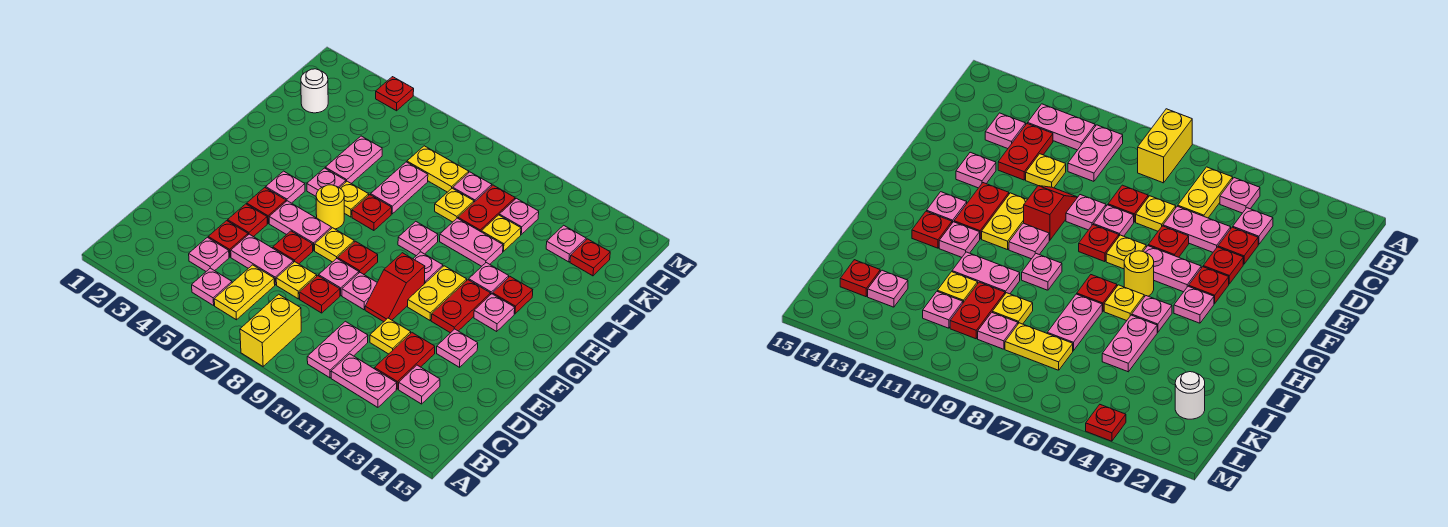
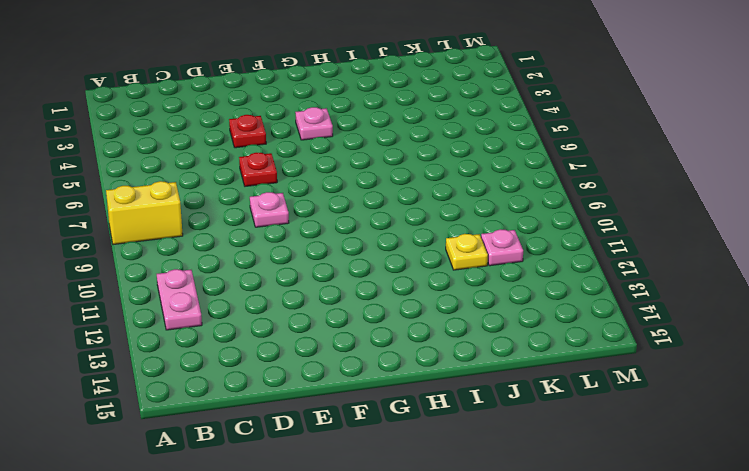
none -> pink plate B5 level 1
none -> yellow plate B6:C6 level 1
none -> pink plate B10:C10 level 1
none -> pink plate C4 level 1

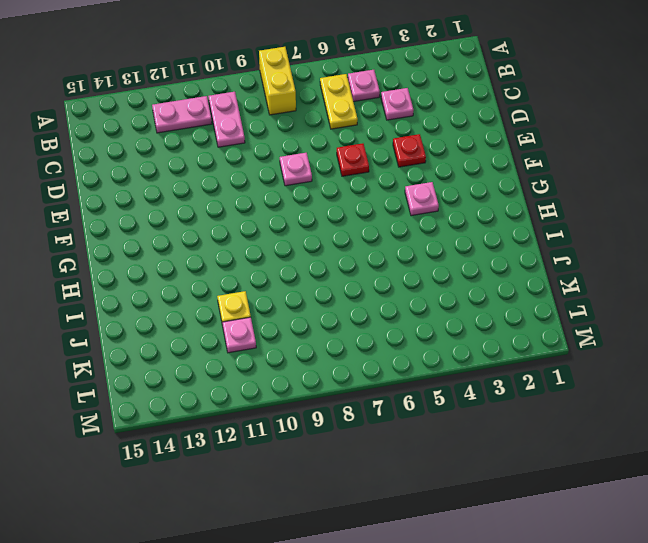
none -> red plate C12:D12 level 1
none -> pink plate C13 level 1
none -> red plate D4 level 1
none -> pink plate D5:D6 level 1

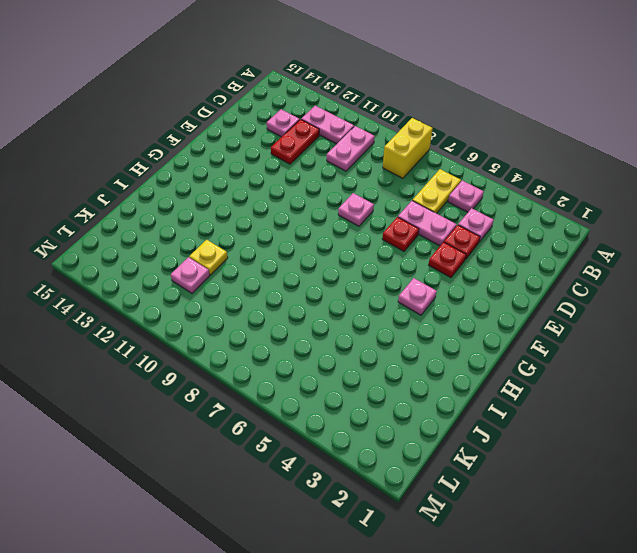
none -> yellow plate D7 level 1
none -> red plate D8 level 1
none -> yellow plate D11 level 1
none -> pink plate E9 level 1

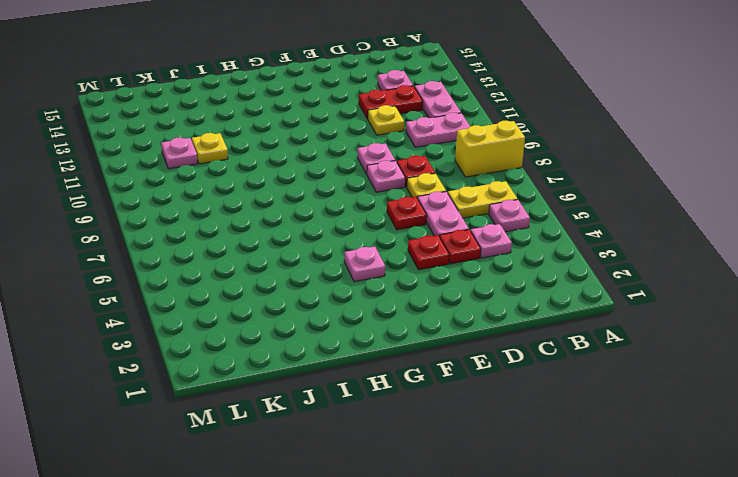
none -> red slope E10:F10 level 1 top F
none -> pink plate E13 level 1
none -> red plate F4 level 1
none -> pink plate F5:F6 level 1

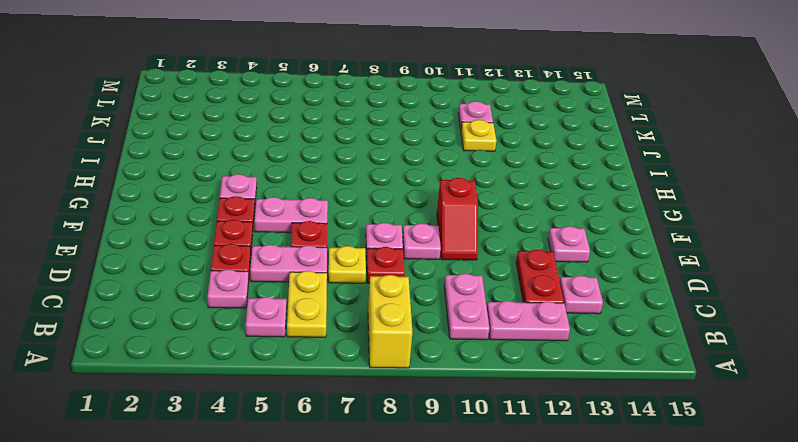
none -> yellow plate D11 level 1
none -> yellow plate F7 level 1
none -> red plate F8 level 1
none -> yellow plate F11:G11 level 1

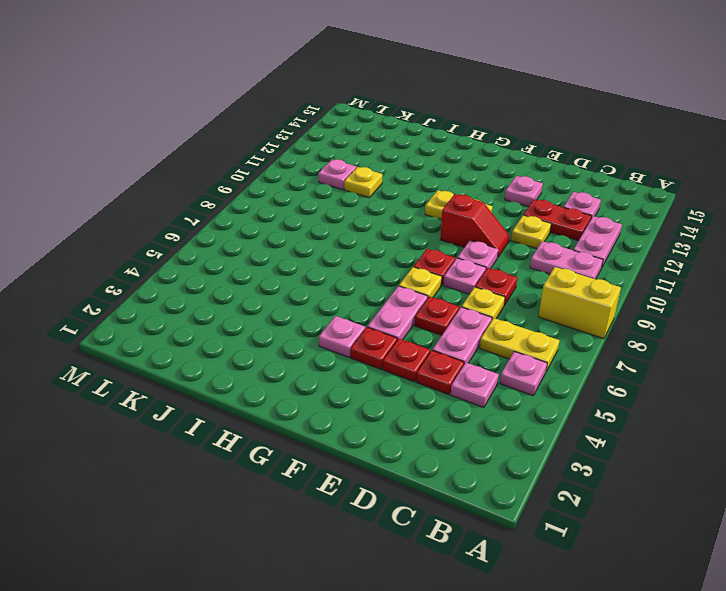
none -> red plate F12:G12 level 1
none -> yellow round brick G6 level 1
none -> pink plate G10 level 1
none -> pink plate G13 level 1

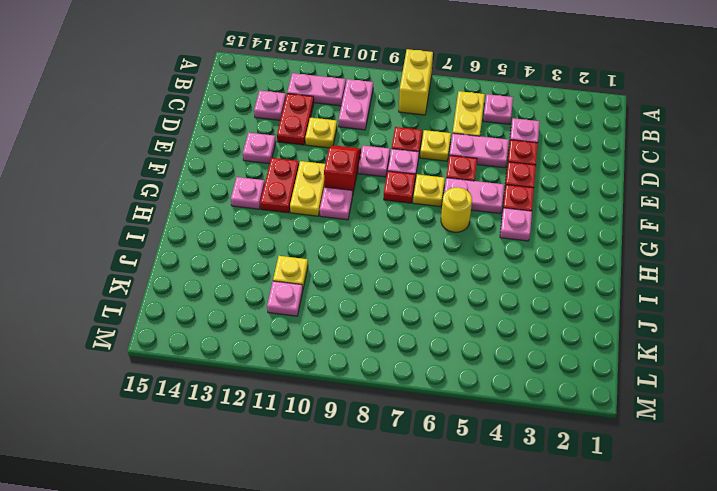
none -> pink plate H5 level 1
none -> yellow plate H6 level 1
none -> red plate H7 level 1
none -> pink plate H9 level 1

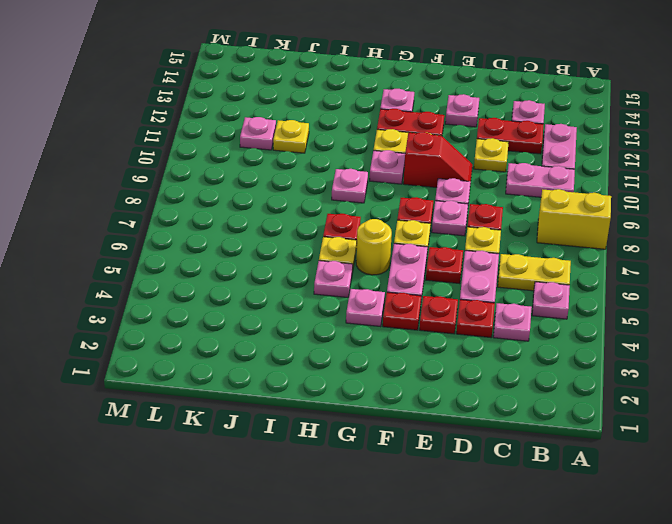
none -> pink plate H12 level 1
none -> red plate H13 level 1
none -> pink plate I5:J5 level 1
none -> pink plate I7:J7 level 1

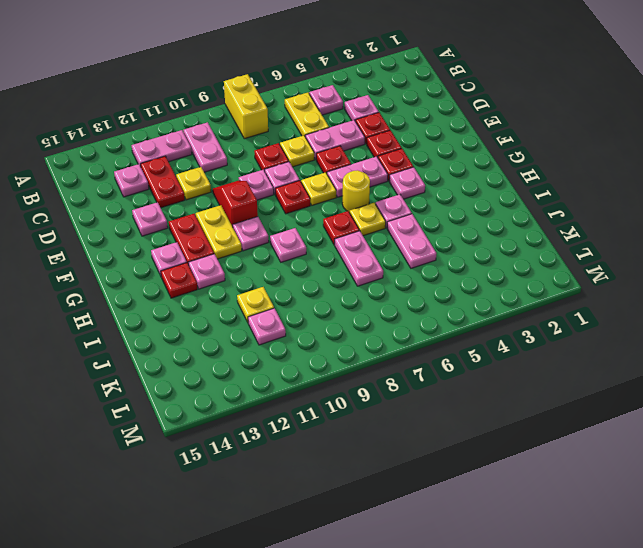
none -> pink plate I10:I11 level 1
none -> yellow plate J9 level 1
none -> red plate J10:K10 level 1
none -> white round brick K2 level 1

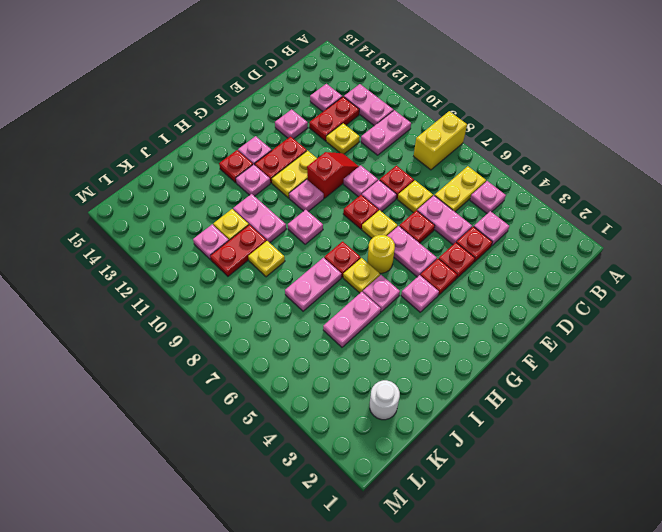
none -> yellow plate K7:K8 level 1
none -> pink plate K9 level 1
none -> pink plate K13 level 1
none -> red plate K14 level 1

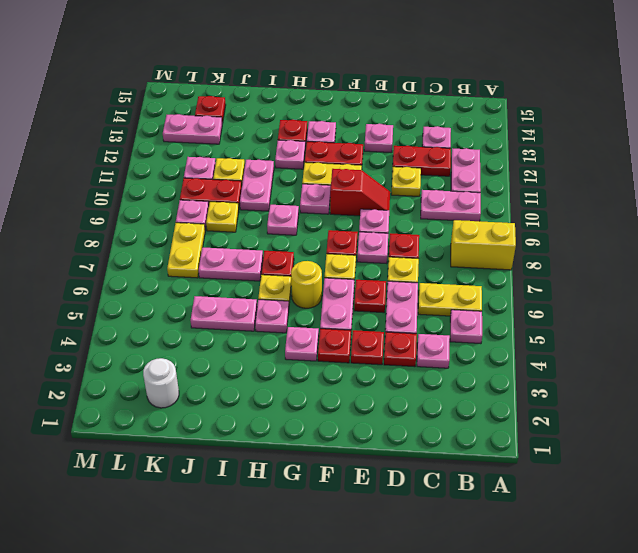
pink plate K13:L13 level 1 -> pink plate K13 level 1
none -> red plate M4 level 1

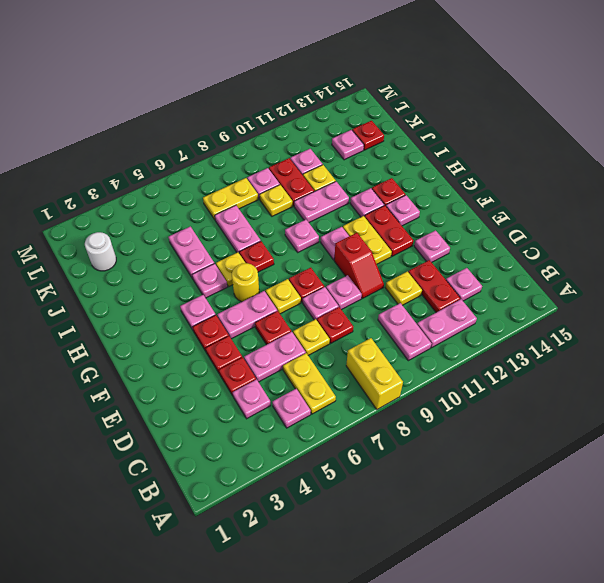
none -> red plate M4 level 1

